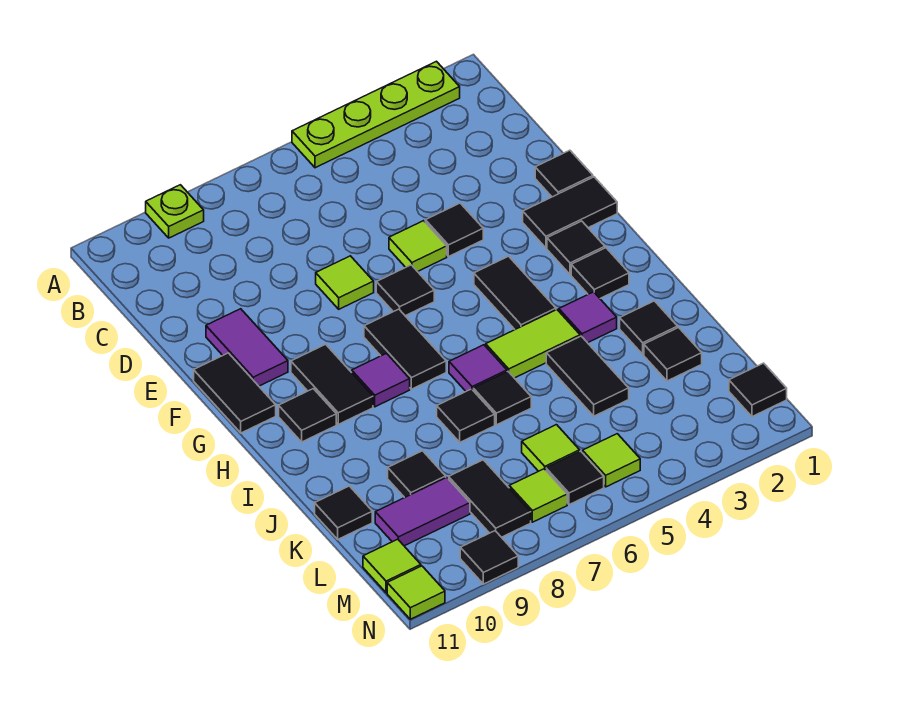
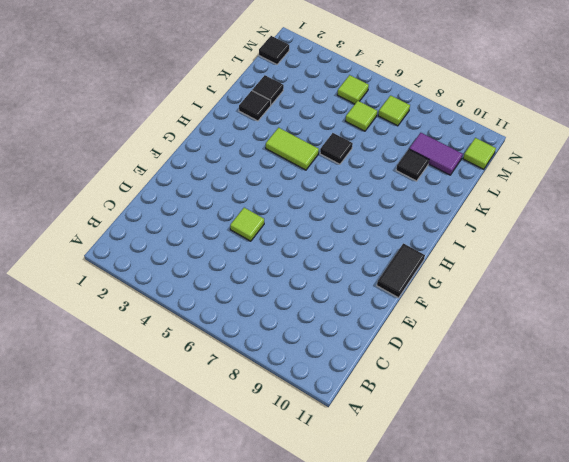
none -> lime plate A2:A5 level 1
none -> lime plate A9 level 1
none -> black tile E1 level 1
none -> black tile E4 level 1

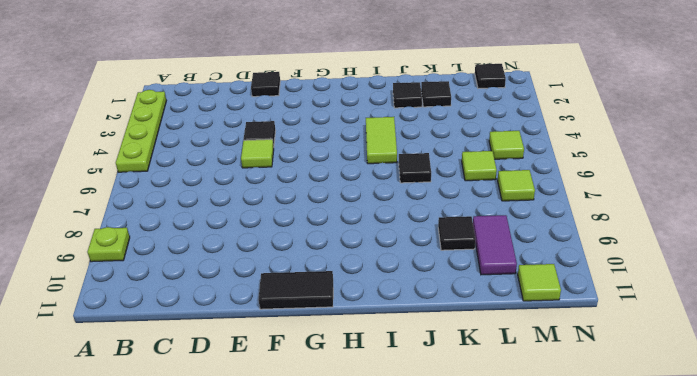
none -> lime tile E7 level 1
none -> purple tile E10:F10 level 1
none -> black tile F1:F2 level 1
none -> black tile F6 level 1

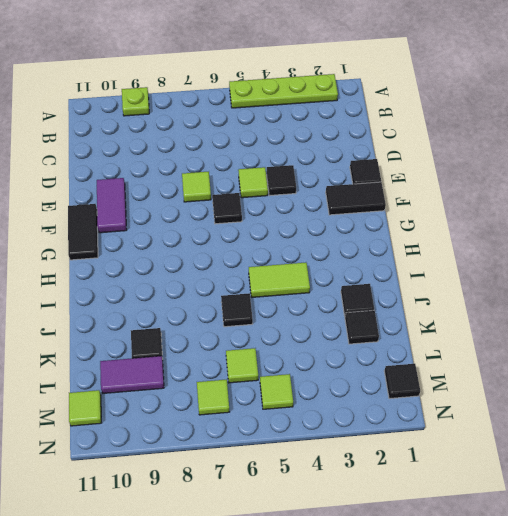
none -> black tile G2 level 1
none -> black tile G4:H4 level 1
none -> black tile G7:H7 level 1
none -> black tile G9:H9 level 1

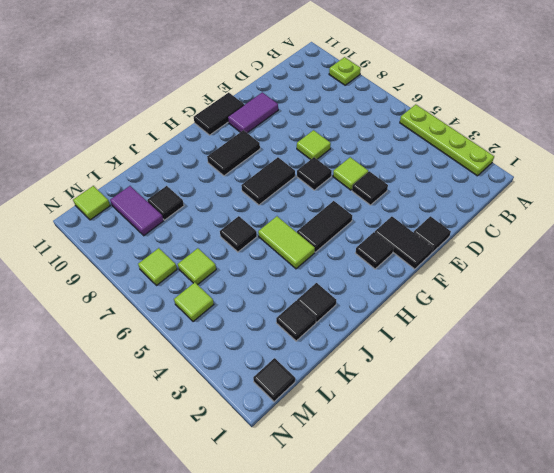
none -> black tile H2 level 1
none -> purple tile H8 level 1
none -> black tile H10 level 1
none -> purple tile I3 level 1

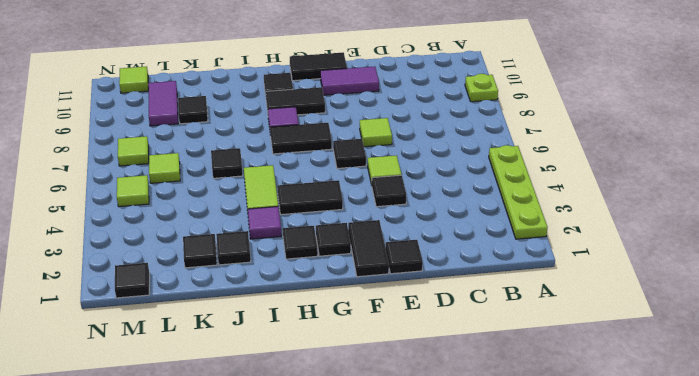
none -> purple tile I6 level 1
none -> black tile J4:K4 level 1
none -> black tile J7 level 1
none -> black tile K11 level 1

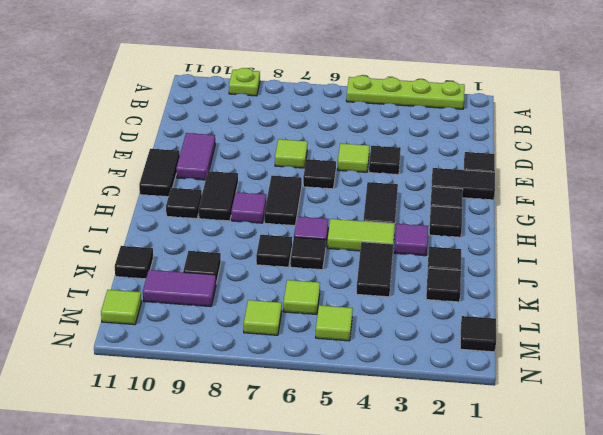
none -> black tile L8:M8 level 1
none -> black tile M6 level 1
none -> black tile N9 level 1
none -> lime tile N11 level 1

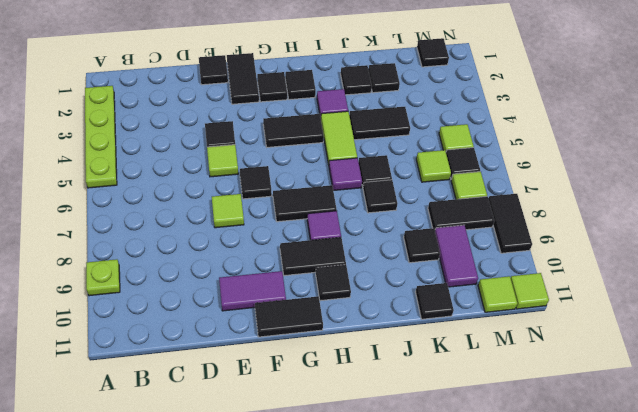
black tile N8:N9 level 1 -> black tile N9 level 1

